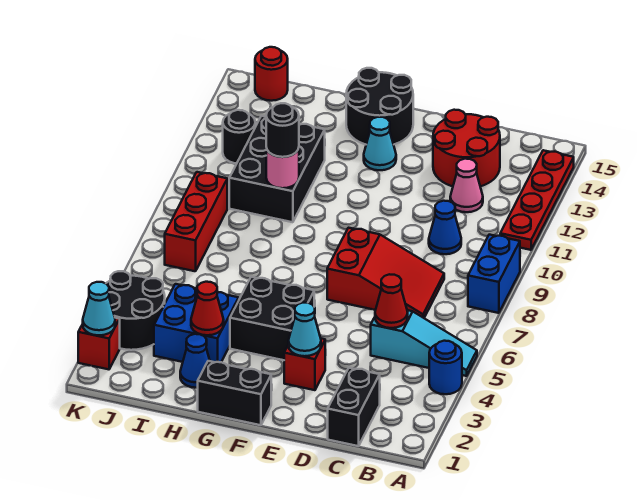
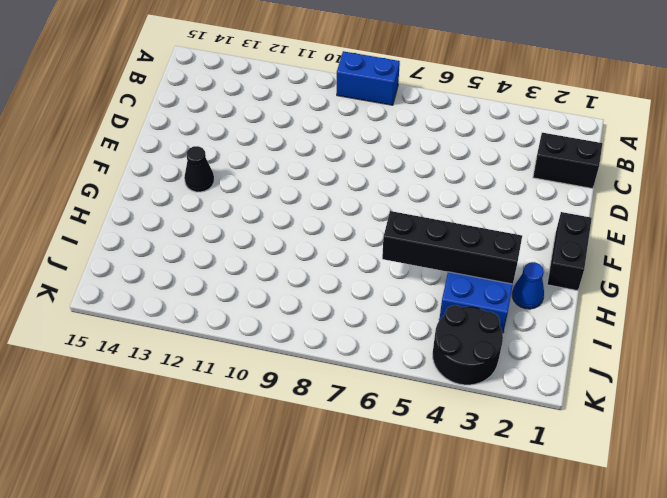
black cone F13 level 1 -> cyan cone F13 level 1
black brick H3:H6 level 2 -> red cone H3 level 2
none -> blue round brick A4 level 1
none -> cyan slope A5:C5 level 1 top C
none -> red plate A11:A14 level 1

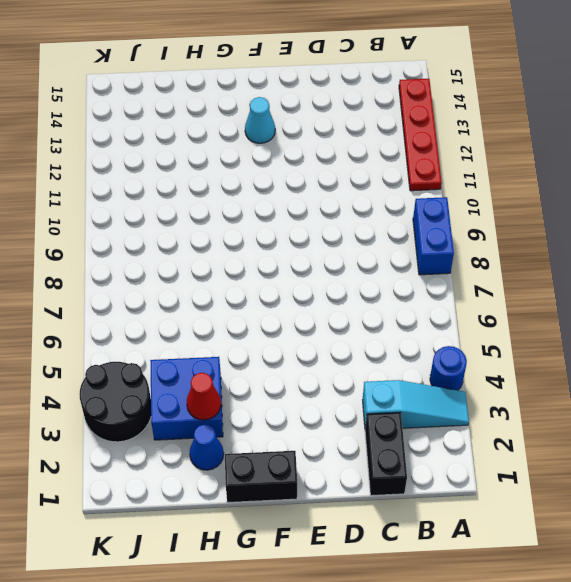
cyan slope A3:C3 level 1 top C -> cyan slope A5:C5 level 1 top C
none -> red slope C7:E8 level 1 top E
none -> blue cone C10 level 1
none -> pink cone C12 level 1

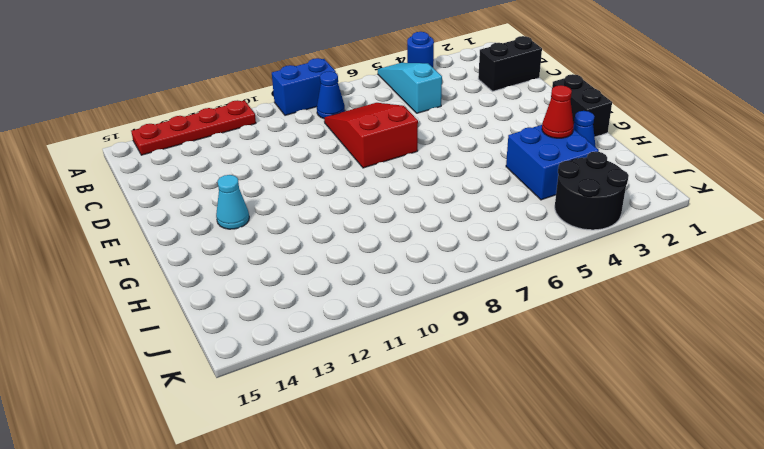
blue cone B8 level 1 -> blue cone C10 level 1
none -> pink cone C12 level 1
none -> red round brick C13:D14 level 1
none -> red brick E3 level 1

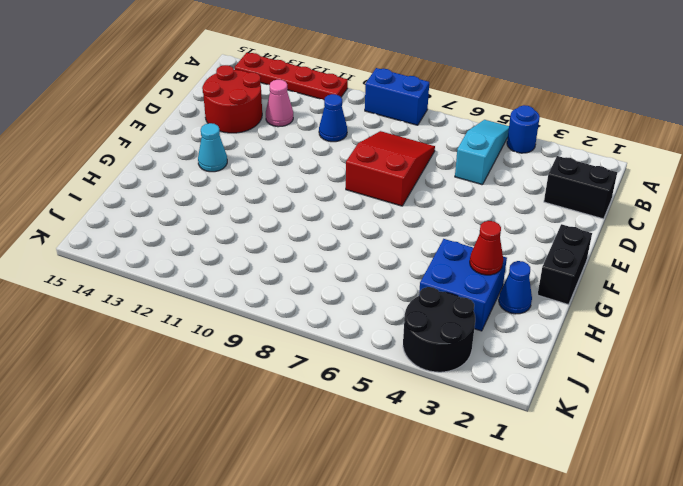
none -> red brick E3 level 1
none -> black brick F4:G5 level 1
none -> black round brick F14:G15 level 1

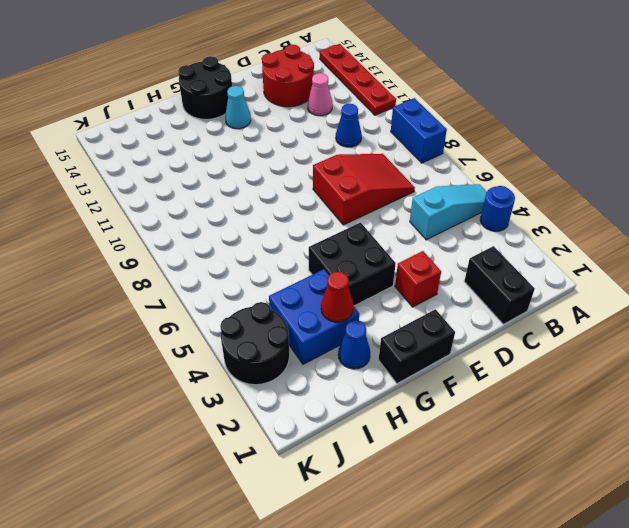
none -> black brick H10:I12 level 1
none -> red brick J7:J9 level 1
none -> black round brick J12 level 1

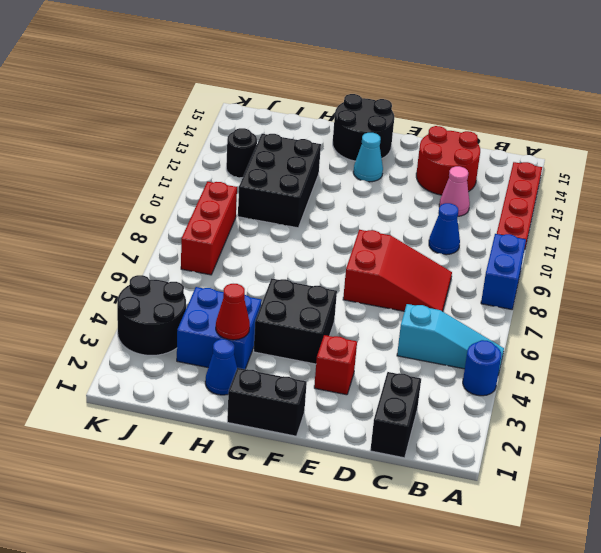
none -> red round brick J15 level 1
none -> red brick K2 level 1
none -> red cone C5 level 2

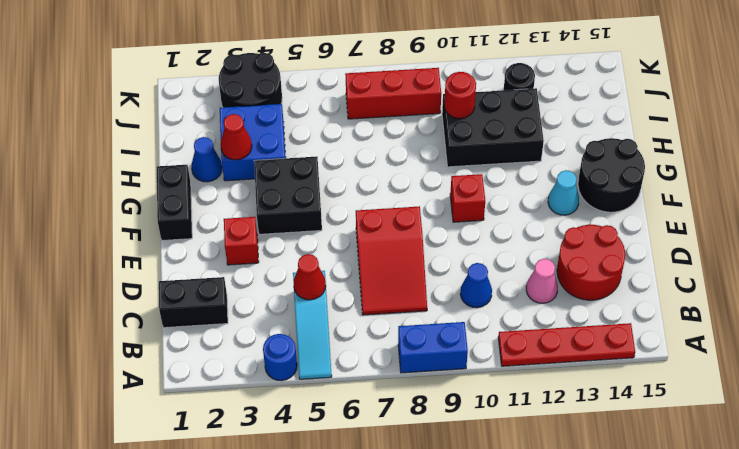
red brick F10 level 1 -> red brick K2 level 1
red round brick I10 level 2 -> red round brick J15 level 1
none -> cyan cone E3 level 2
none -> pink round brick H10 level 2
none -> cyan cone K2 level 2

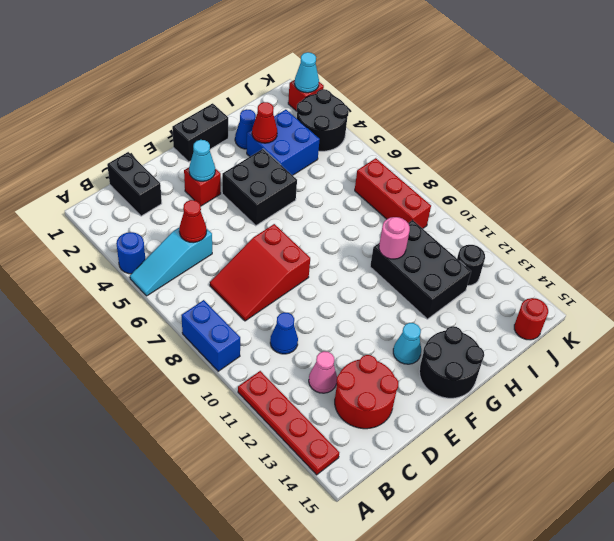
none -> black round brick H10 level 3

